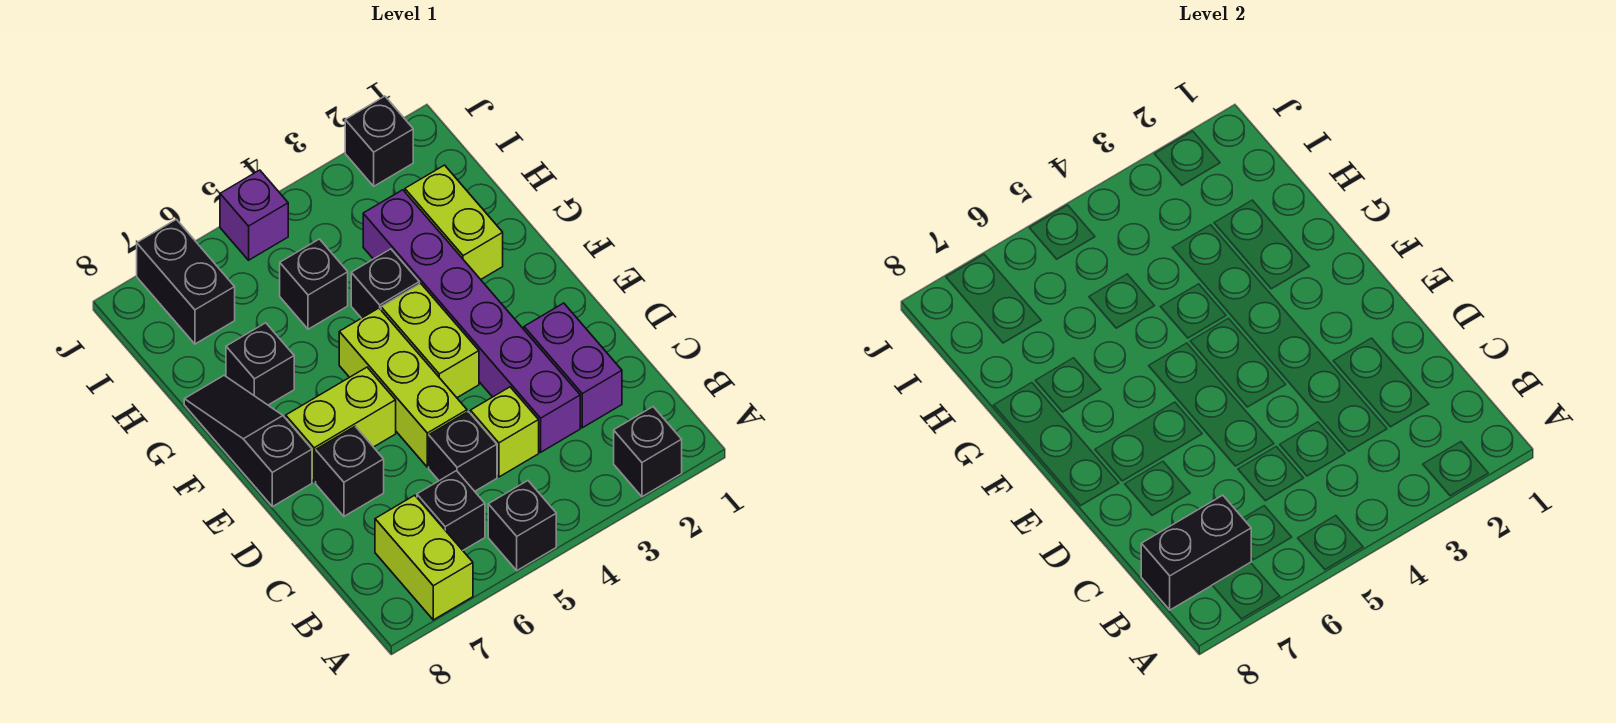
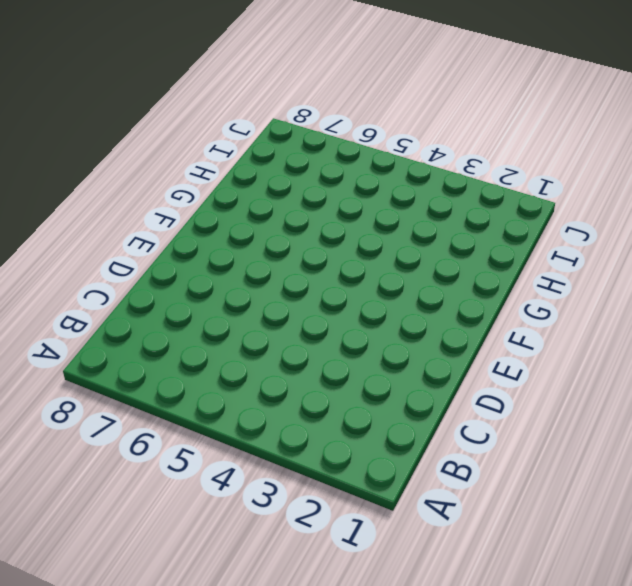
none -> black brick A2 level 1
none -> black brick A5 level 1
none -> lime brick A7:B7 level 1

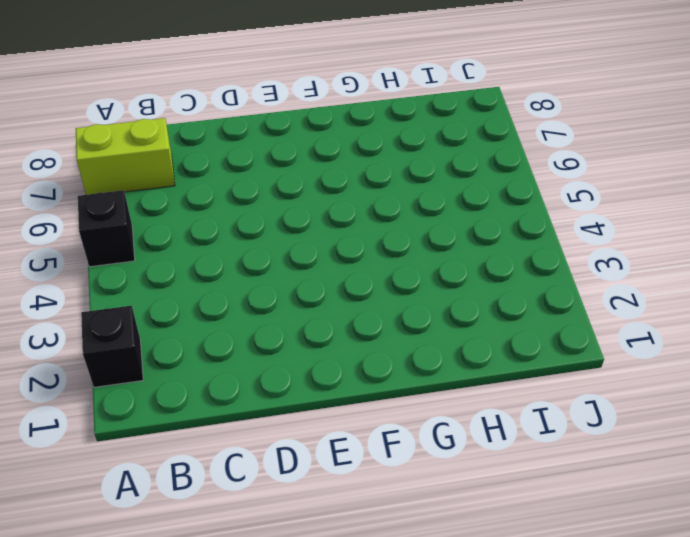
none -> black brick B6 level 1
none -> purple brick C2:D2 level 1
none -> purple brick C3:H3 level 1

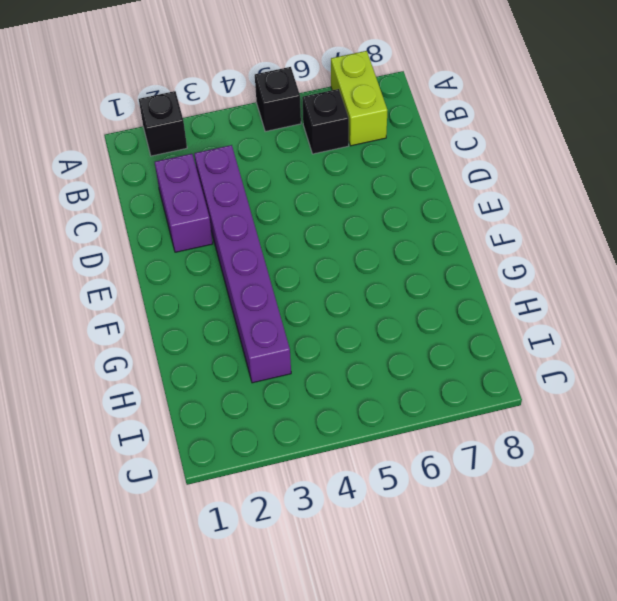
none -> lime brick C4 level 1
none -> black brick C5 level 1
none -> lime brick D5:F5 level 1

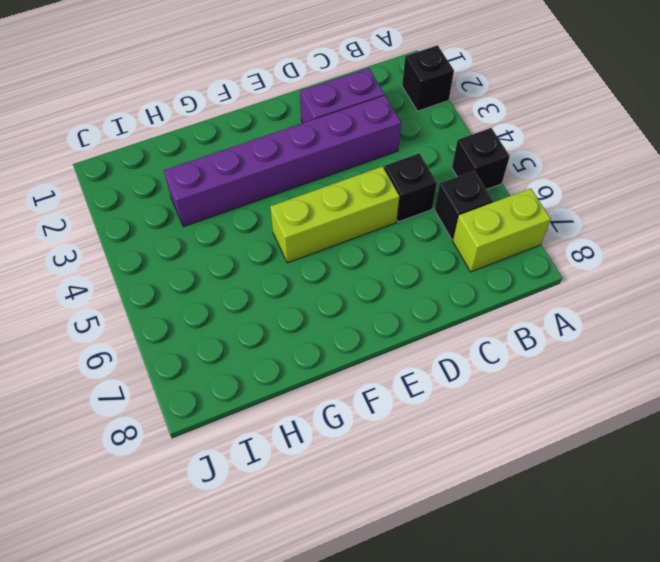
none -> lime brick C4 level 1
none -> black brick D7 level 1
none -> lime brick E4:F4 level 1

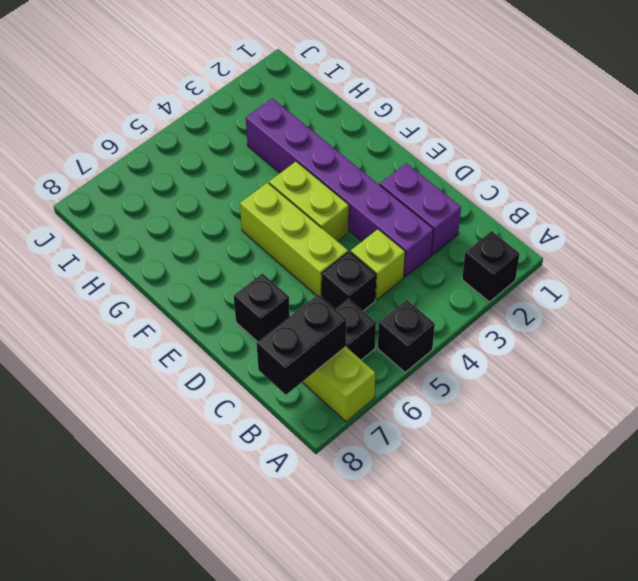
none -> lime brick E6:E7 level 1
none -> black slope E8:G8 level 1 top E
none -> lime brick G2:H2 level 1

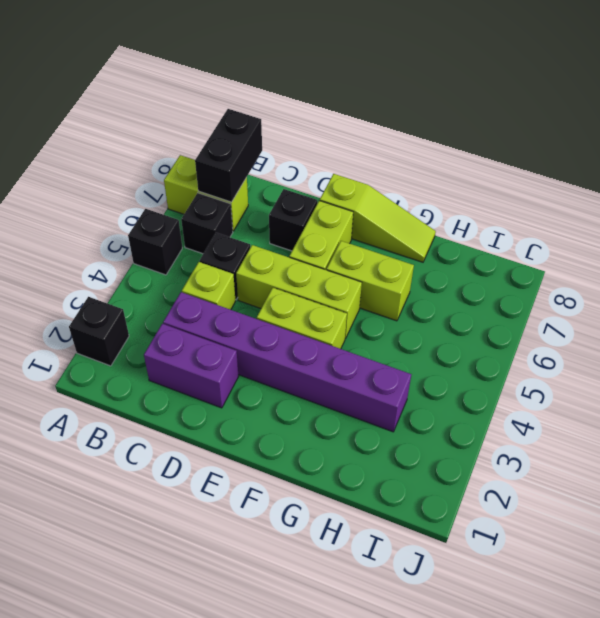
lime slope E8:G8 level 1 top E -> black slope E8:G8 level 1 top E
lime brick F6:G6 level 1 -> lime brick G2:H2 level 1
none -> black brick G4 level 1
none -> black brick G7 level 1
none -> black brick H5 level 1

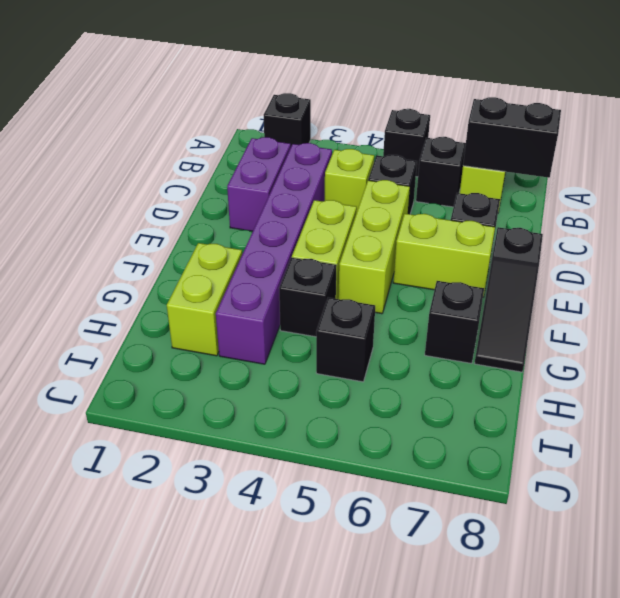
none -> black brick I7:J7 level 1
none -> black brick J2 level 1
none -> purple brick J5 level 1

